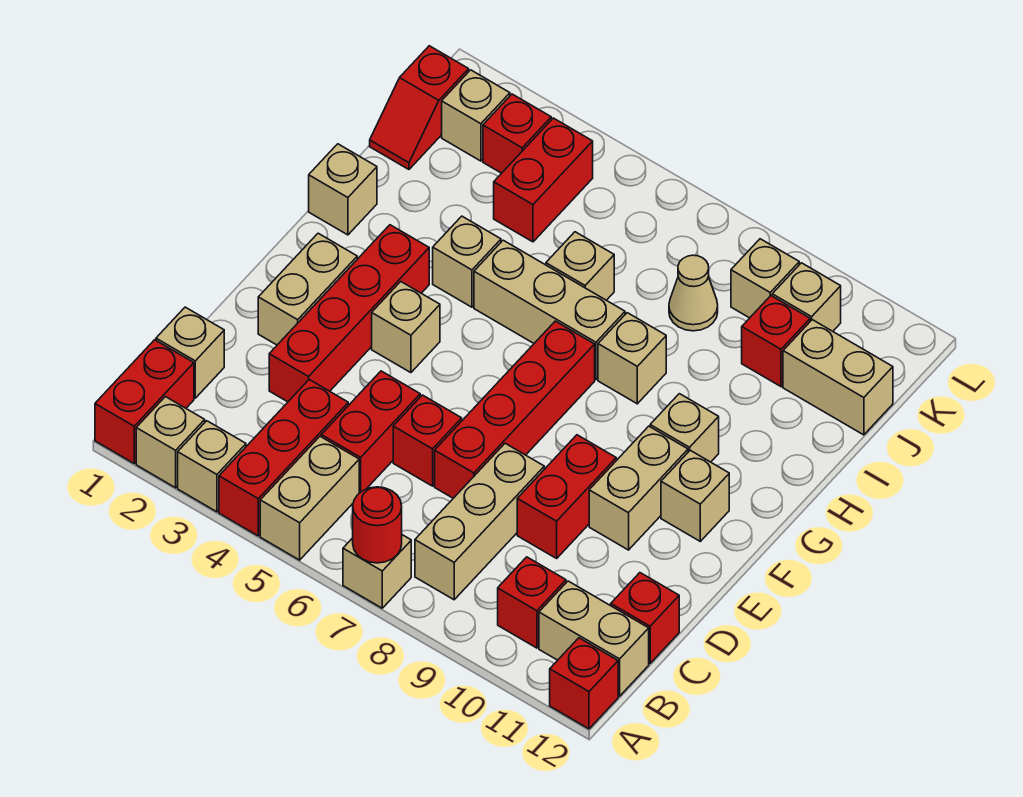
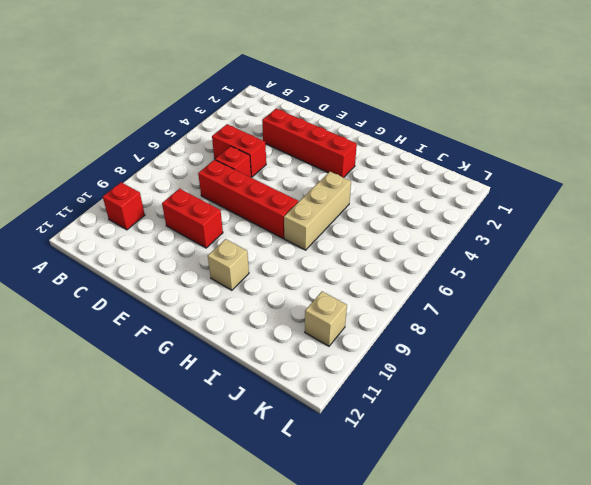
none -> red brick A1:B1 level 1
none -> tan brick A2 level 1
none -> tan brick A3 level 1
none -> red brick A4:C4 level 1

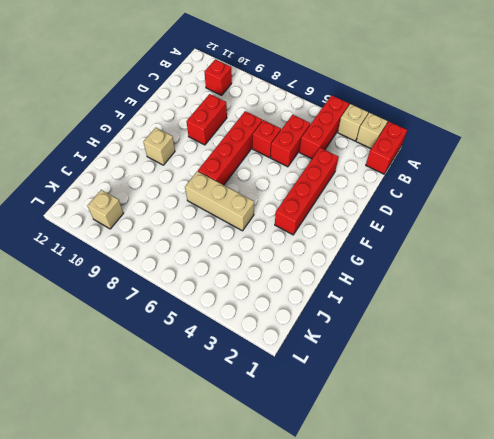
none -> tan brick A5:B5 level 1
none -> tan brick A7 level 1
none -> red brick A12 level 1
none -> tan brick B8:D8 level 1

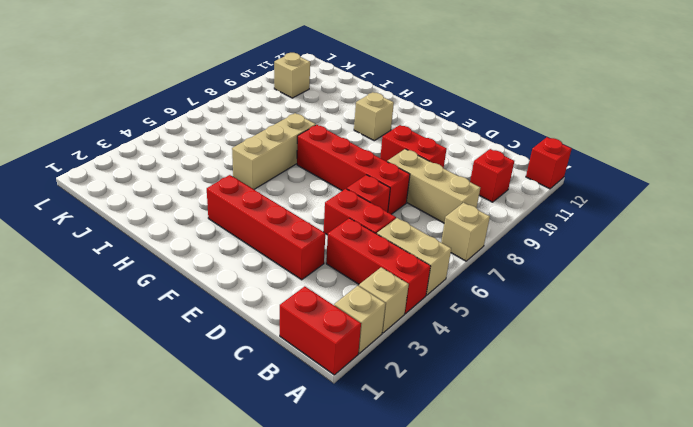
none -> tan brick B11:B12 level 1
none -> tan brick C1 level 1
none -> red brick C12 level 1
none -> tan brick E2:F2 level 1

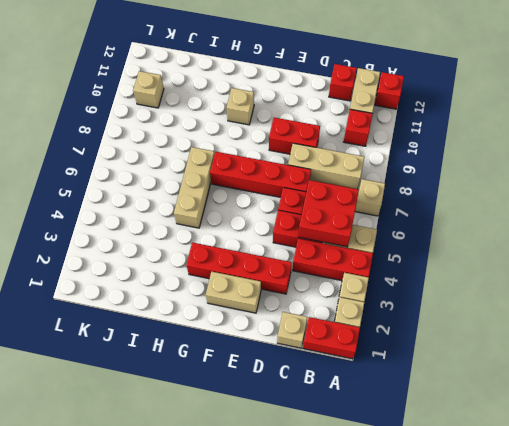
red brick B5:C6 level 2 -> none
none -> tan brick E10:F10 level 1
none -> tan brick F4 level 1
none -> tan brick F11 level 1
none -> tan brick H1 level 1

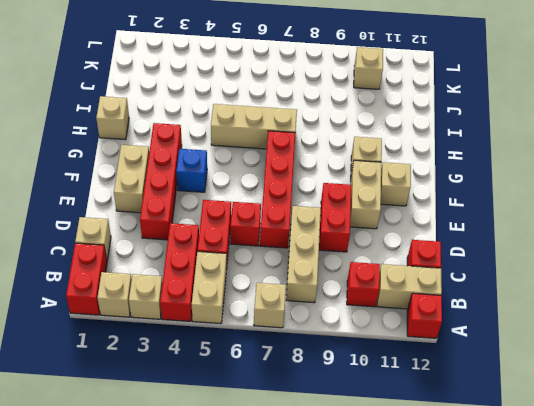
blue brick F4 level 1 -> tan brick F4 level 1
none -> tan brick H4 level 1
none -> tan brick H8 level 1
none -> tan brick I6 level 1
none -> red slope J1:K1 level 1 top K

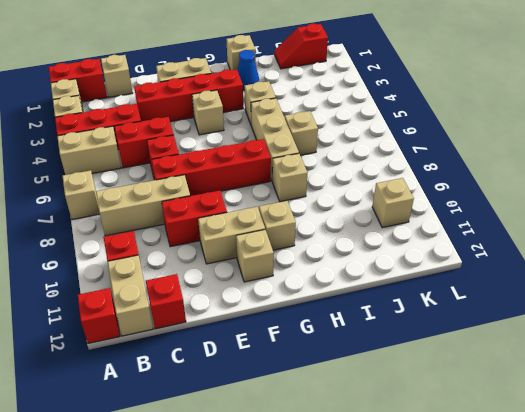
blue cone H2 level 1 -> none
none -> red brick J4:K4 level 1
none -> tan cone J8 level 1
none -> red brick J10 level 1
none -> tan brick J11:J12 level 1

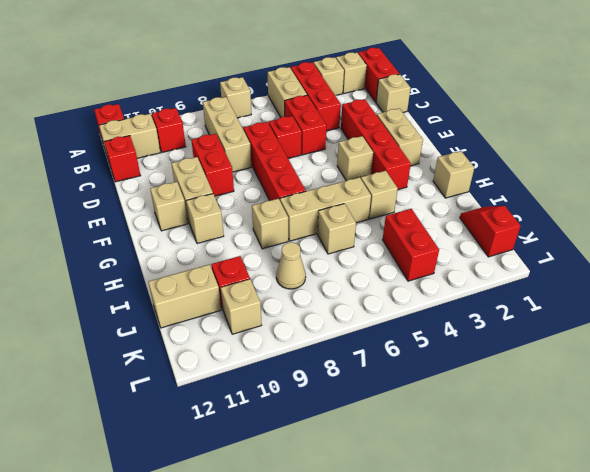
none -> tan brick K2 level 1
none -> red brick K3 level 1
none -> tan brick K9 level 1
none -> red round brick A7 level 2

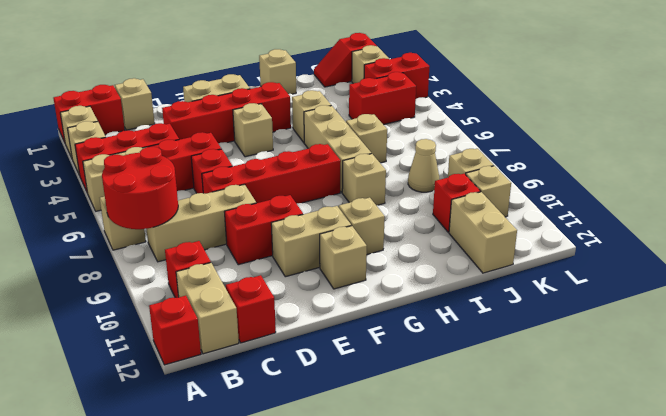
red round brick A7:B8 level 2 -> red round brick A7 level 2
red brick K3:L3 level 1 -> red brick K3 level 1

